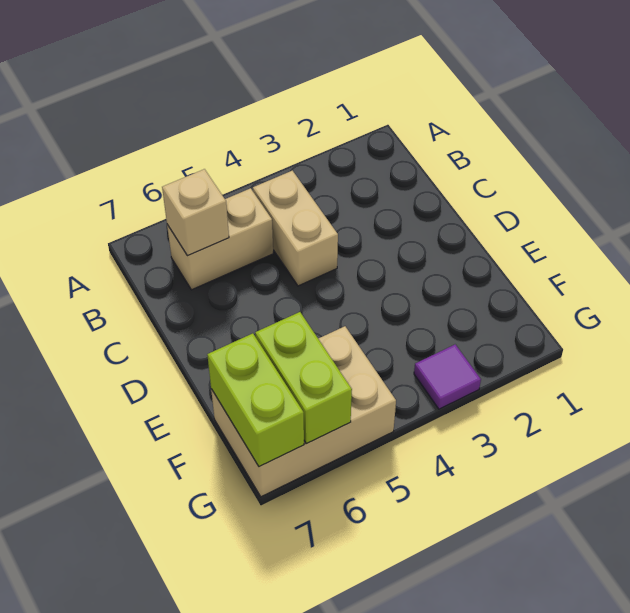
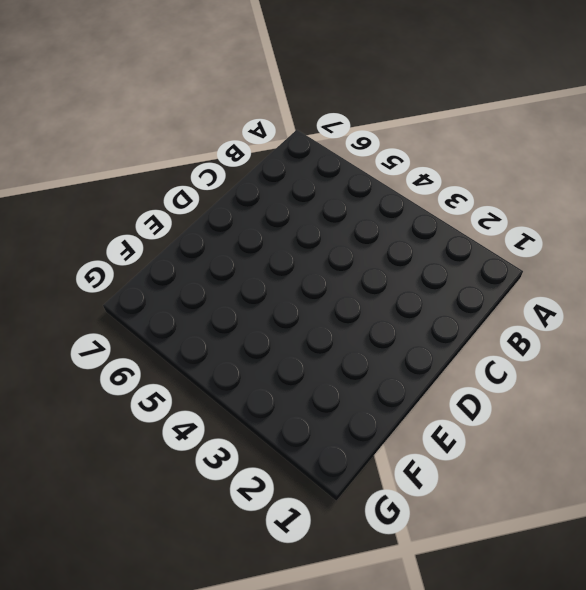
none -> tan brick B4:C4 level 1
none -> tan brick B5:B6 level 1

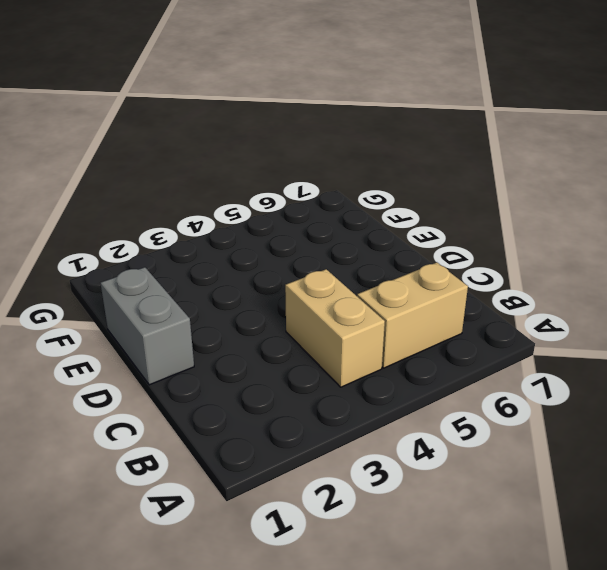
grey brick D1:E1 level 1 -> none
none -> tan brick F5:G7 level 1
none -> purple tile G3 level 1

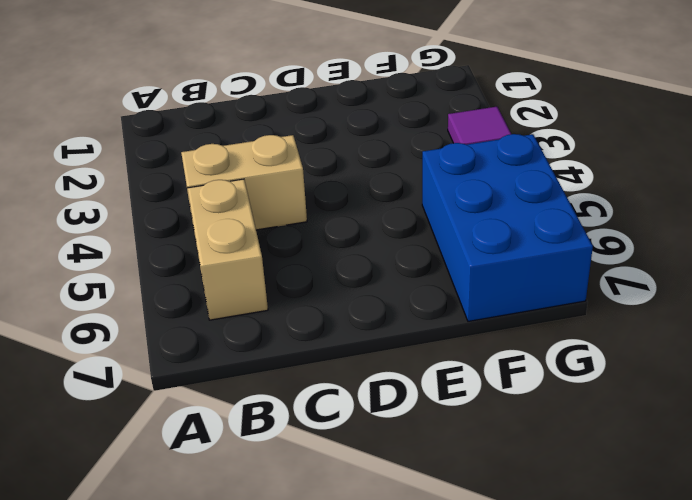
blue brick F5:G7 level 1 -> tan brick F5:G7 level 1
none -> tan brick B6 level 2
none -> lime brick F6:G6 level 2

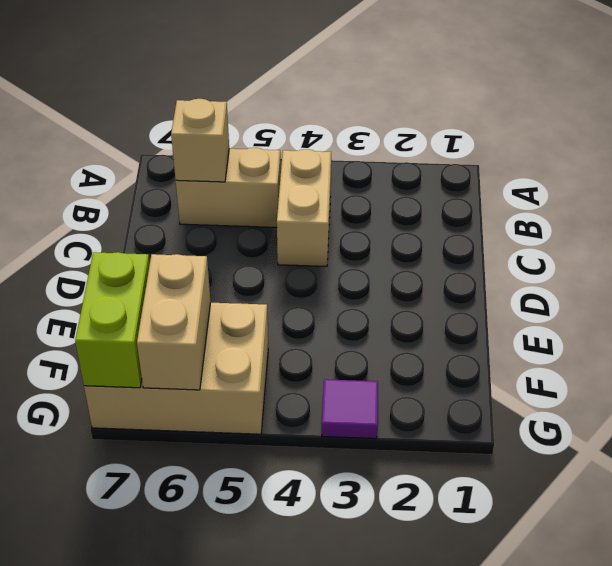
tan brick F6:G6 level 2 -> lime brick F6:G6 level 2

